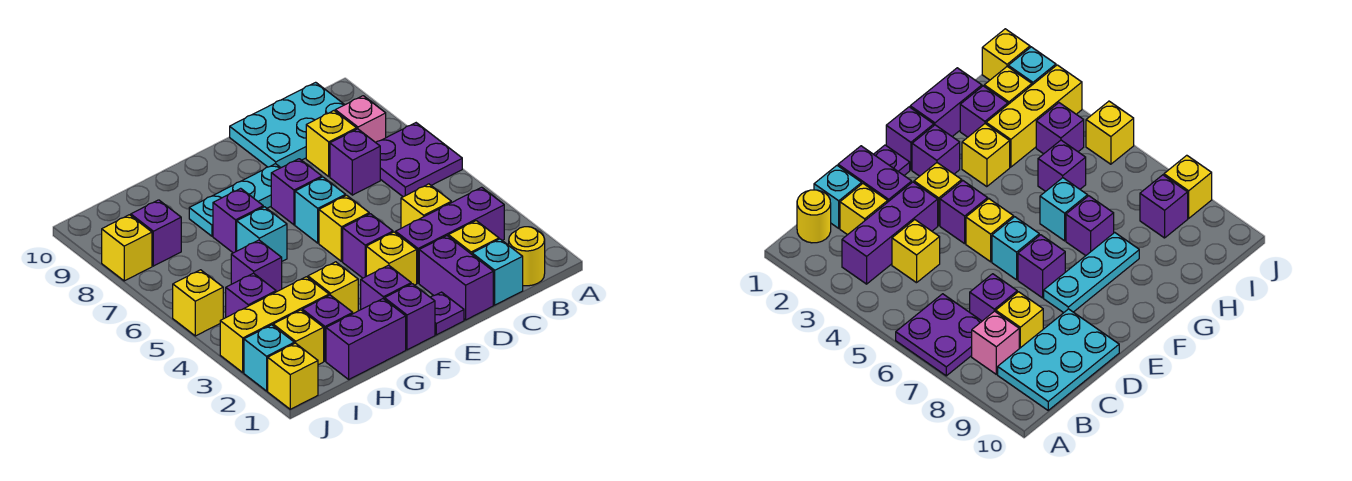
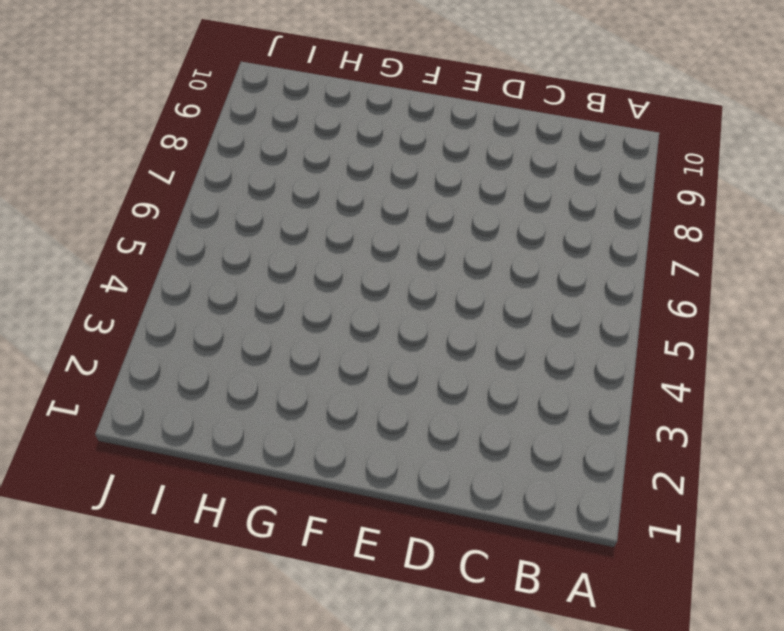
none -> purple plate A6:B7 level 1
none -> yellow round brick B1 level 1
none -> purple brick B3:D3 level 1
none -> pink brick B8 level 1

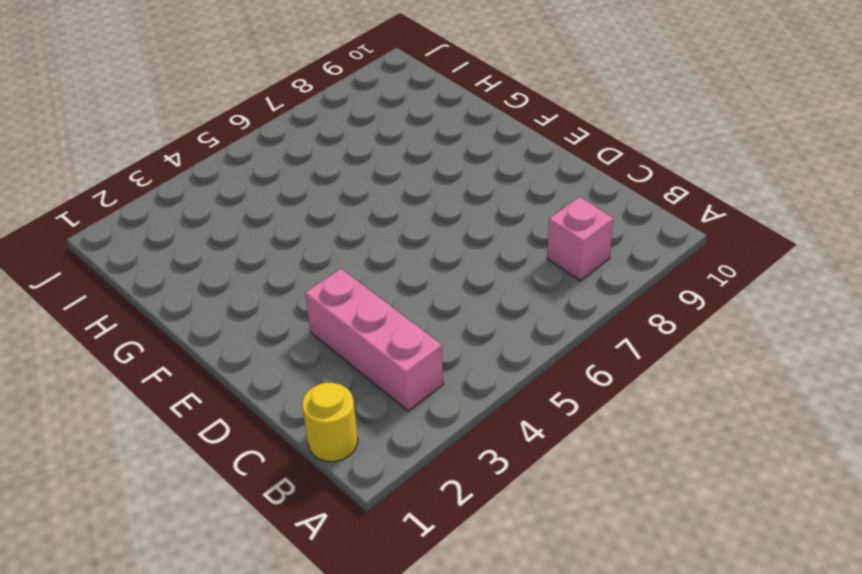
pink brick B3:D3 level 1 -> purple brick B3:D3 level 1
none -> purple plate A6:B7 level 1
none -> cyan plate B9:D10 level 1
none -> cyan brick C1 level 1
none -> yellow brick C2 level 1

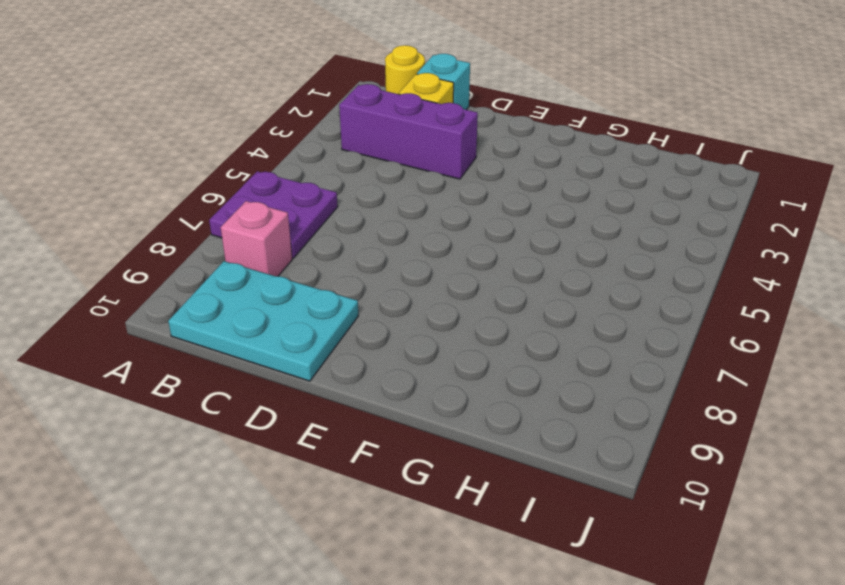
none -> yellow brick C4 level 1
none -> purple brick C7 level 1
none -> yellow brick C8 level 1
none -> purple brick D1:D2 level 1

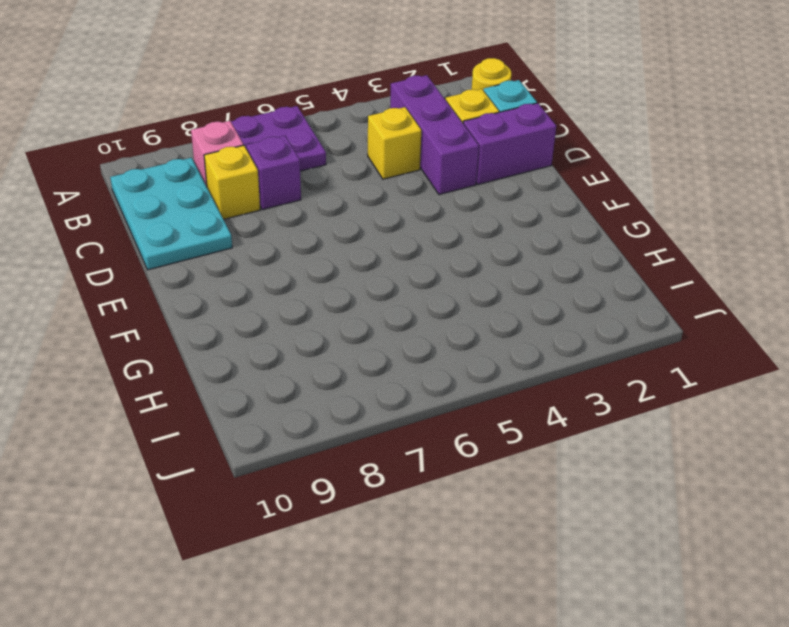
none -> purple plate E1 level 1
none -> yellow brick E3 level 1
none -> purple brick E4 level 1
none -> yellow brick E5 level 1

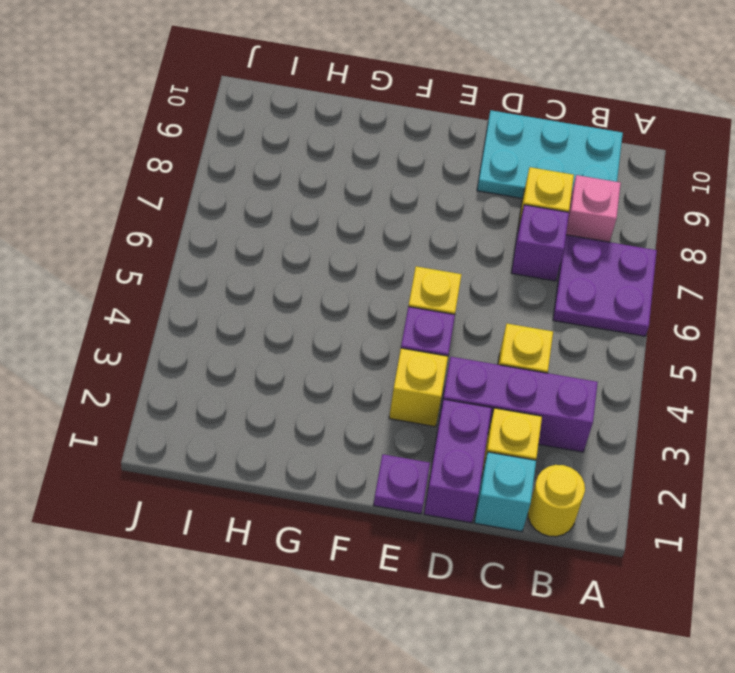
none -> cyan brick E6 level 1
none -> purple brick E7 level 1
none -> cyan plate E8:G8 level 1
none -> purple brick F1 level 1

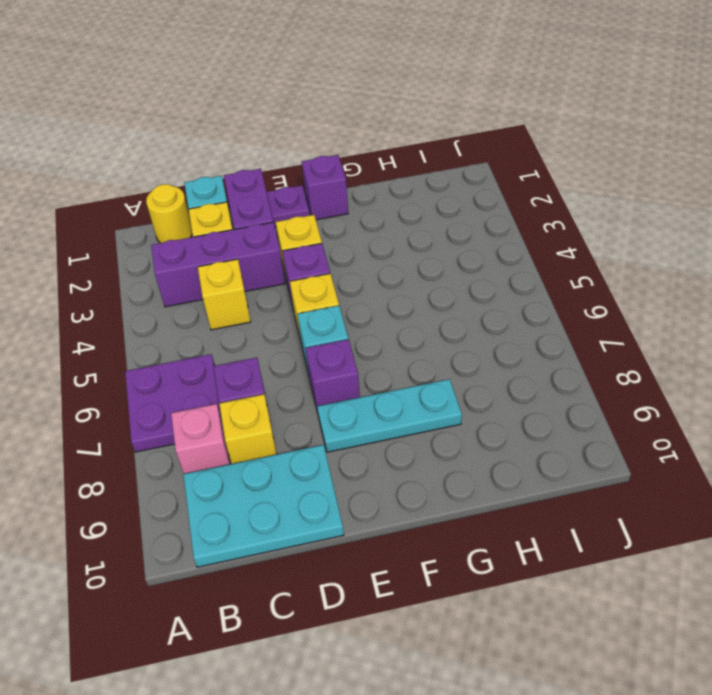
none -> purple brick F2 level 1
none -> purple brick G1:H1 level 1
none -> yellow brick G3 level 1
none -> cyan brick G6 level 1

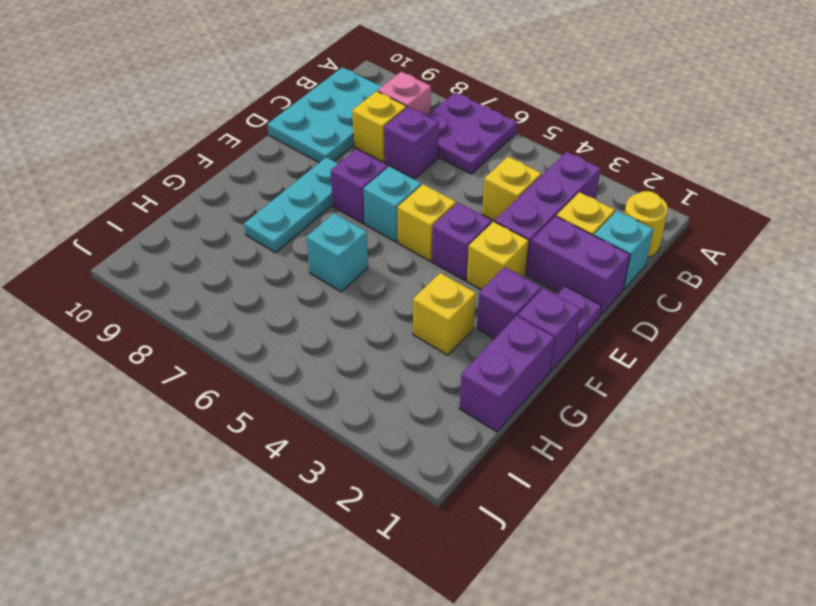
none -> purple brick G7 level 1
none -> purple brick H2 level 1
none -> yellow brick H3:J3 level 1
none -> purple brick H5 level 1

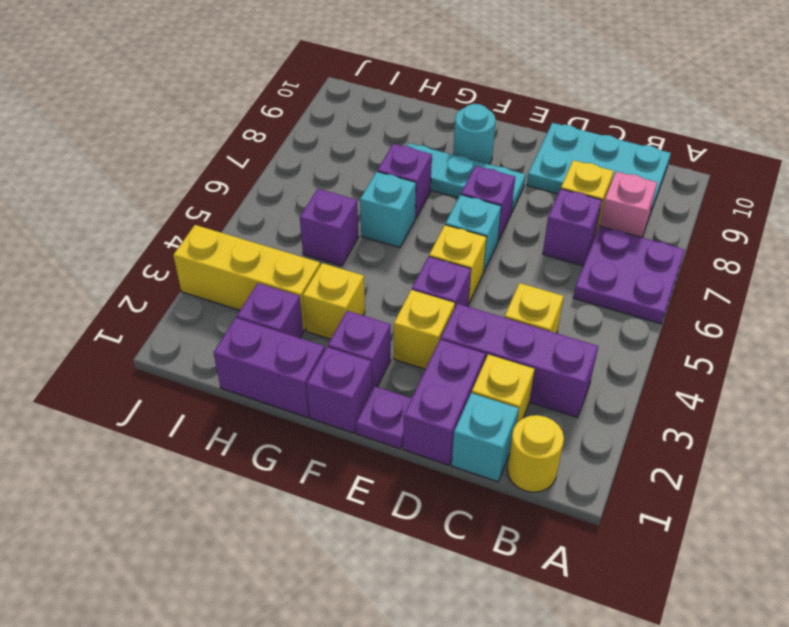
cyan round brick F9 level 1 -> none
none -> yellow brick I2 level 1
none -> purple brick I4 level 1
none -> purple brick I8 level 1
none -> yellow brick J1 level 1

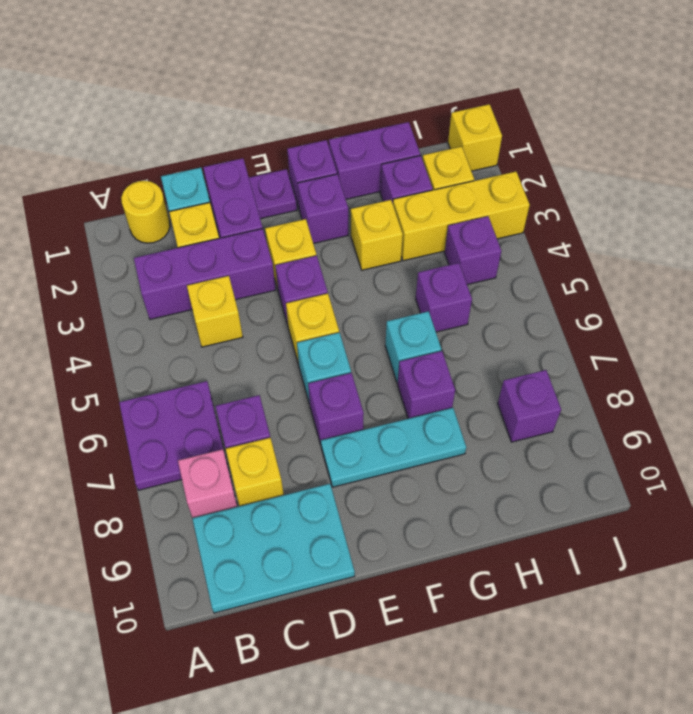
none -> cyan brick J2 level 1
none -> yellow brick J5 level 1
none -> yellow brick J8 level 1

